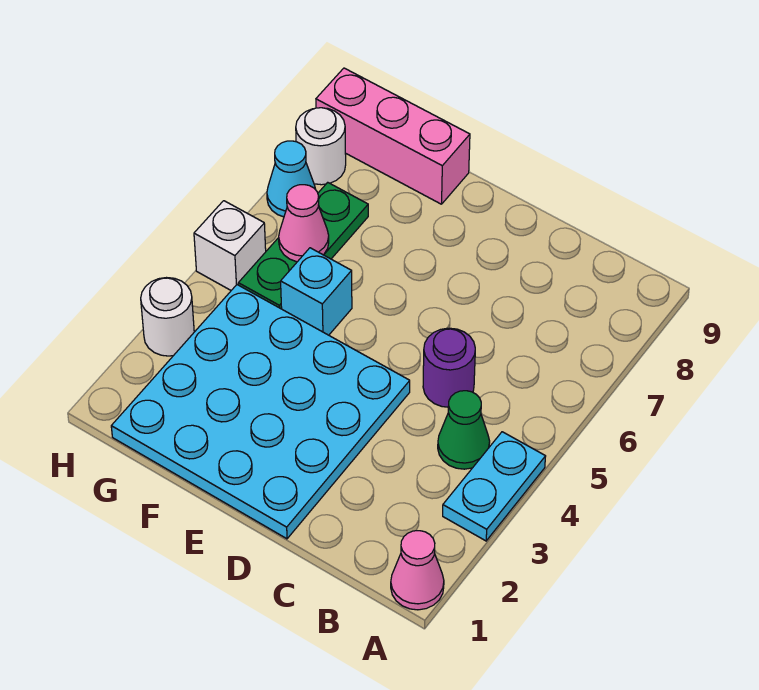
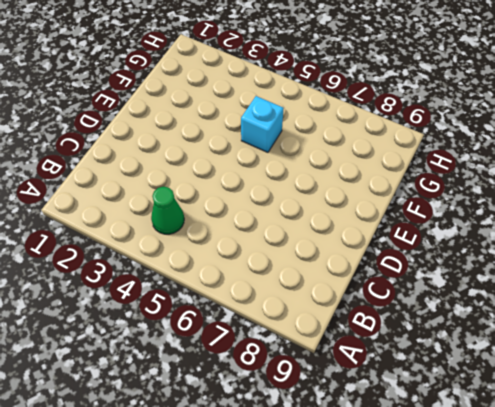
none -> pink cone A1 level 1
none -> cyan plate A3:A4 level 1
none -> purple round brick C5 level 1

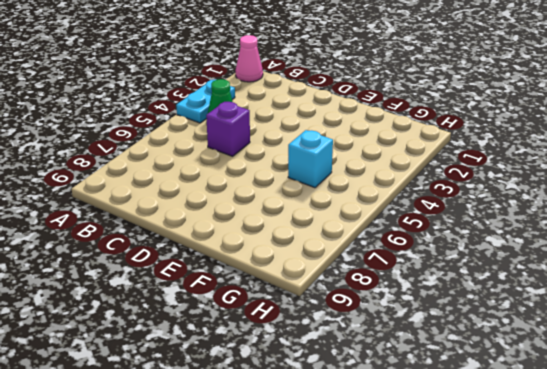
purple brick C5 level 1 -> purple round brick C5 level 1
none -> cyan plate D1:G4 level 1
none -> pink brick F9:H9 level 1
none -> green plate G5:G7 level 1

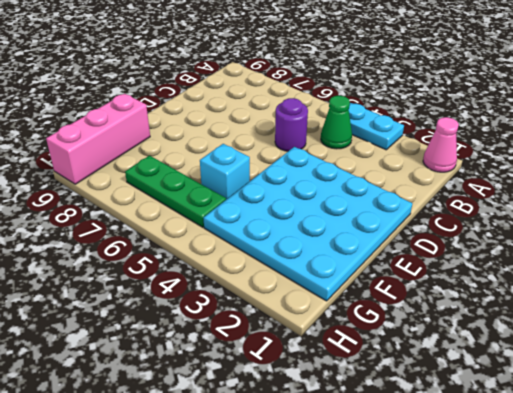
none -> white round brick H3 level 1
none -> white brick H5 level 1
none -> cyan cone H7 level 1

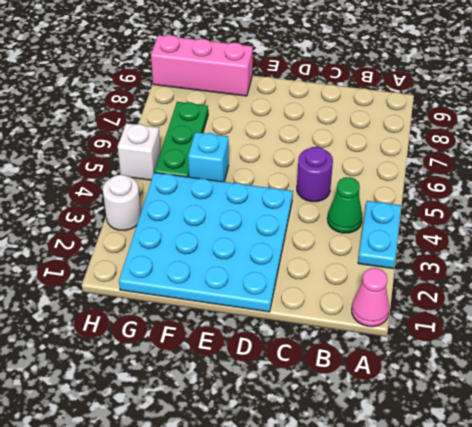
none -> cyan cone H7 level 1
none -> white round brick H8 level 1
none -> pink cone G6 level 2

